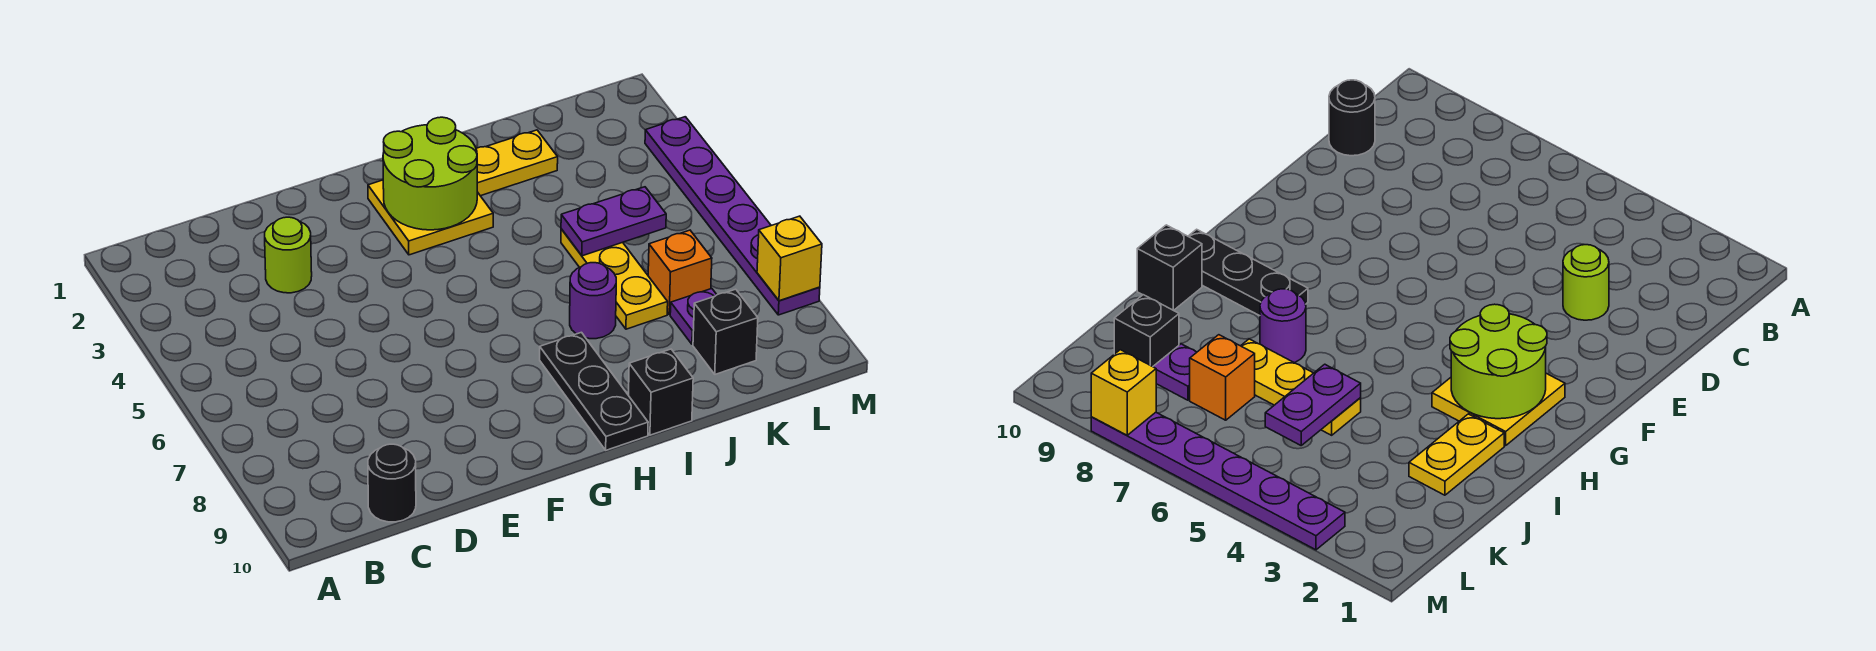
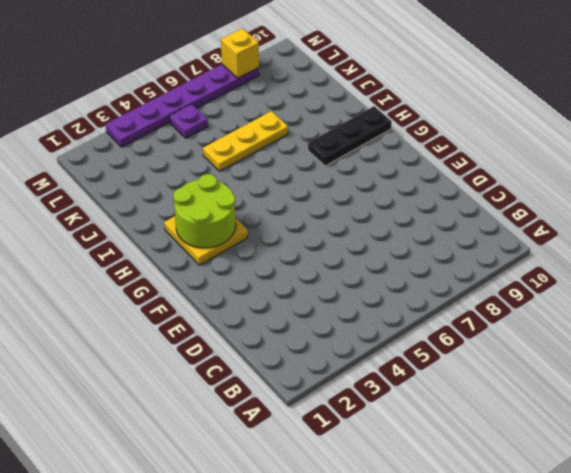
purple plate L5 level 1 -> purple plate K8 level 1
none -> black round brick C10 level 1
none -> lime round brick D3 level 1
none -> yellow plate I2:J2 level 1

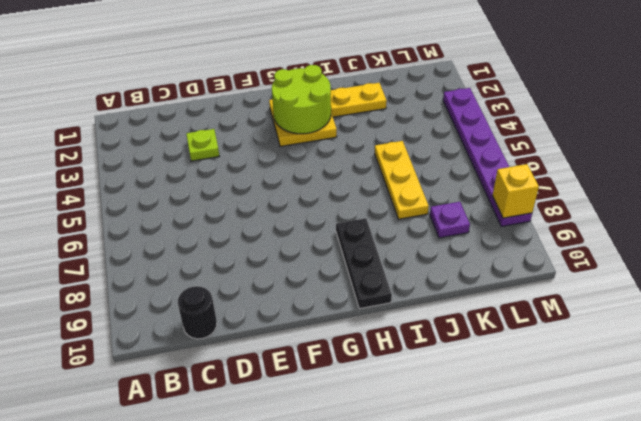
lime plate D3 level 1 -> lime round brick D3 level 1
none -> purple round brick I7 level 1
none -> black brick I10 level 1
none -> orange brick K7 level 1

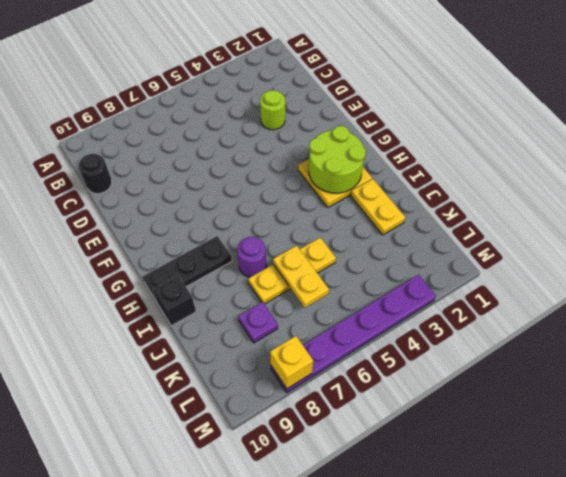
yellow plate J6:K6 level 2 -> none
none -> orange brick K7 level 1
none -> black brick K9 level 1
none -> purple plate J5:K5 level 2

